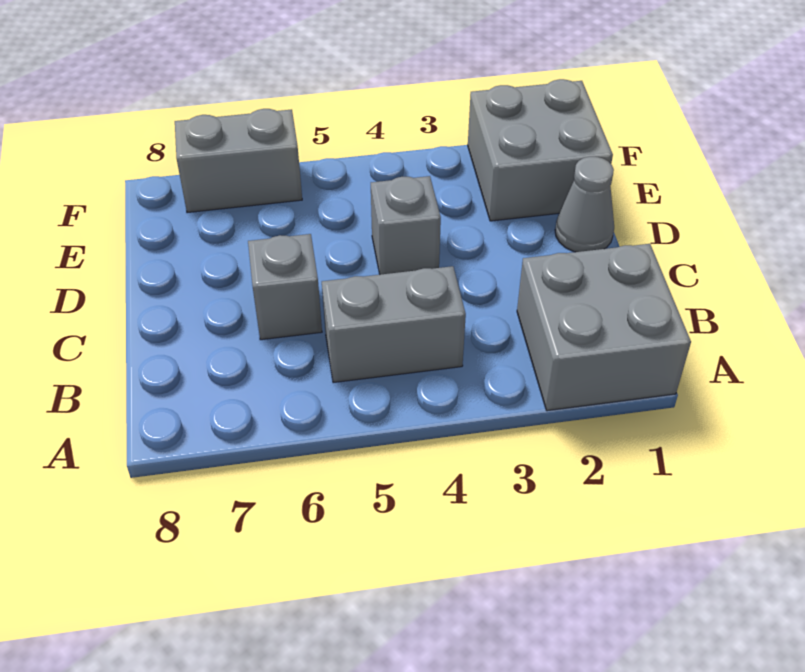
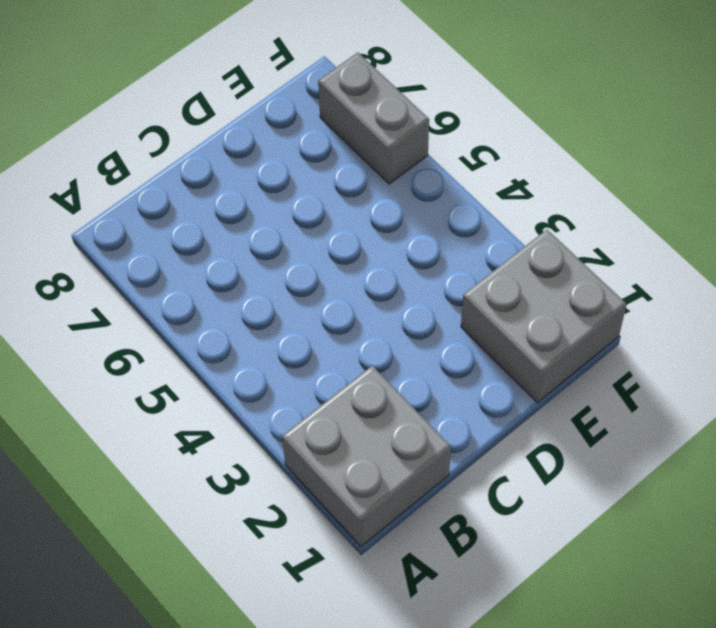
none -> grey brick B4:B5 level 1
none -> grey brick C6 level 1

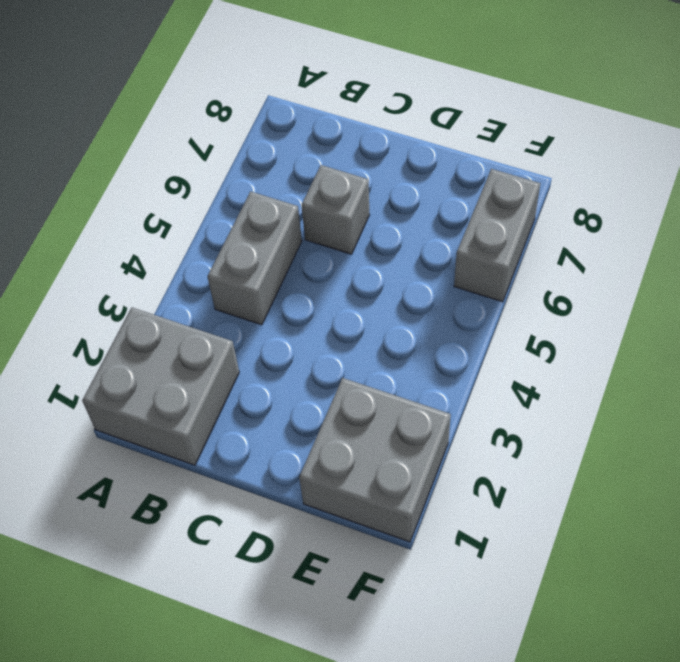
none -> grey cone D1 level 1
none -> grey brick D4 level 1

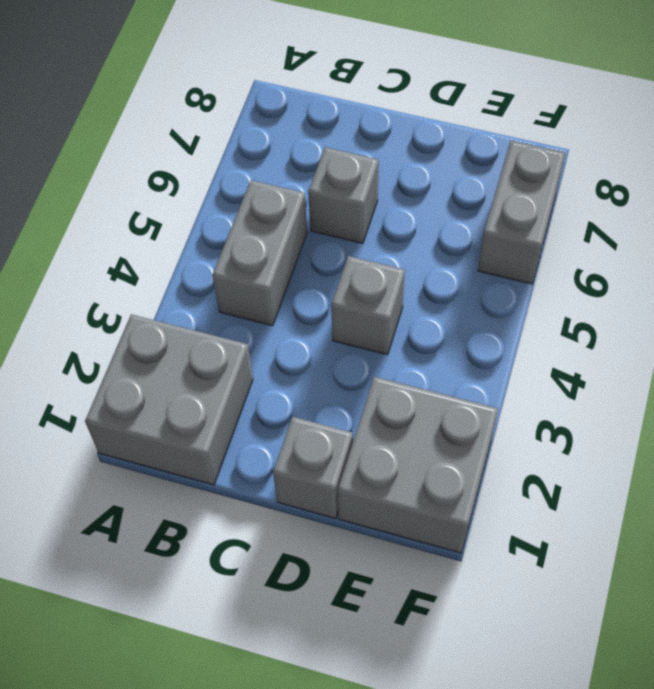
grey brick D1 level 1 -> grey cone D1 level 1

